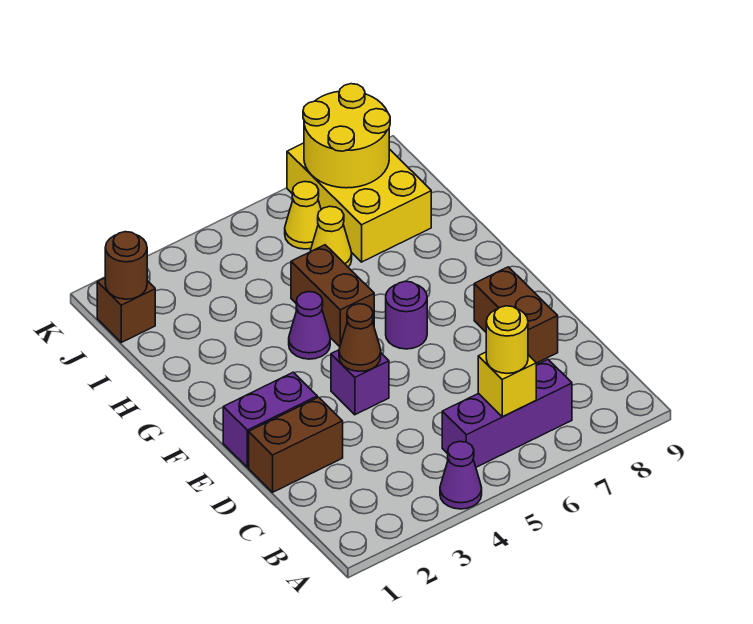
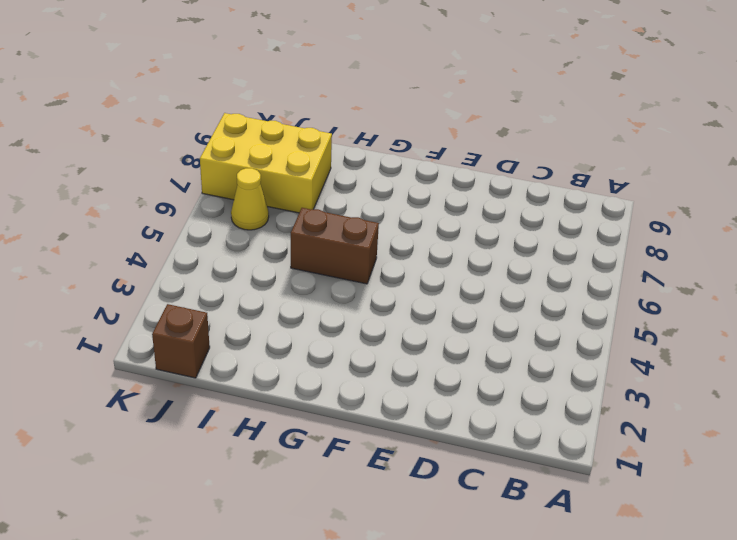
none -> purple cone A4 level 1
none -> purple brick B5:B7 level 1
none -> brown brick D1:D2 level 1

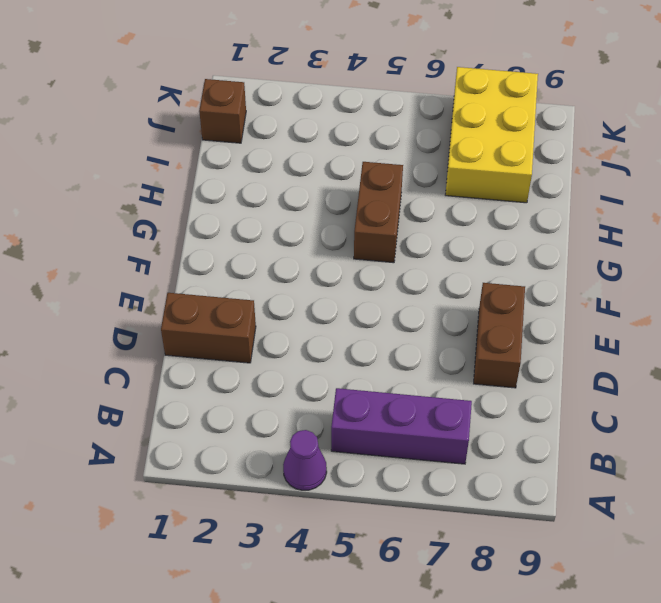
none -> purple brick E1:E2 level 1
none -> purple brick E4 level 1
none -> purple round brick F6 level 1

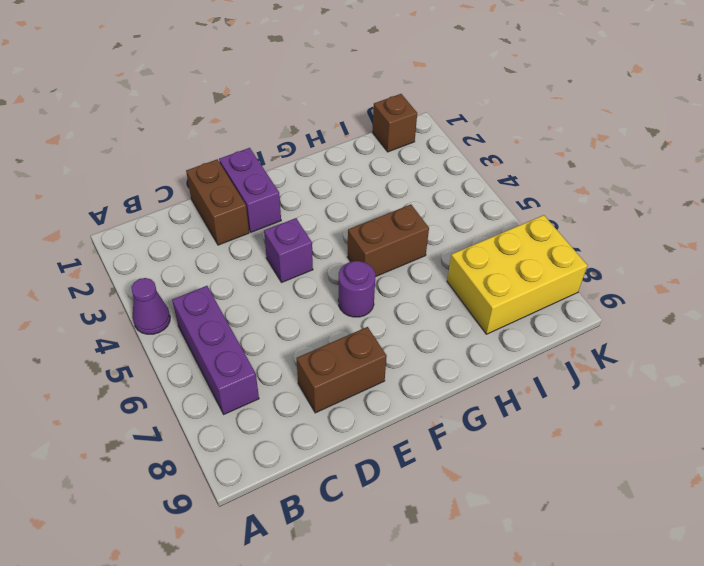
none -> purple cone G4 level 1
none -> yellow cone I6 level 1
none -> yellow cone J6 level 1

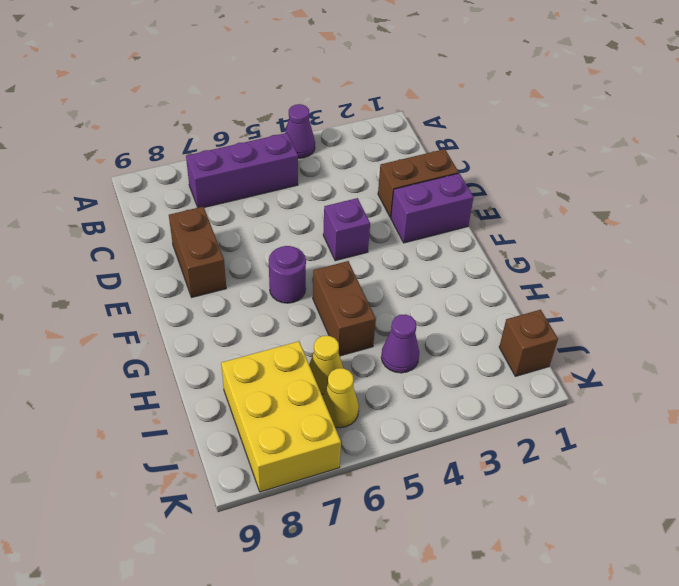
purple cone I4 level 1 -> purple cone G4 level 1
none -> yellow brick B6 level 2
none -> brown cone E4 level 2
none -> brown round brick J1 level 2

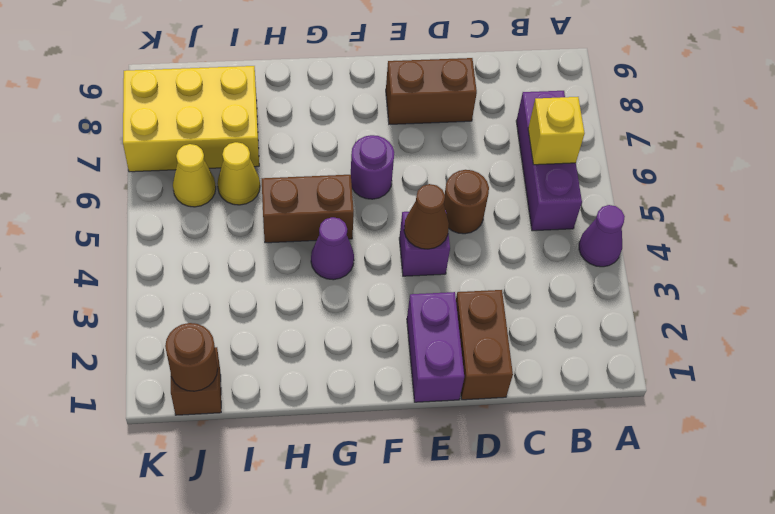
brown round brick D5 level 1 -> none
none -> yellow round brick J7:K8 level 2
none -> yellow round brick B6 level 3

